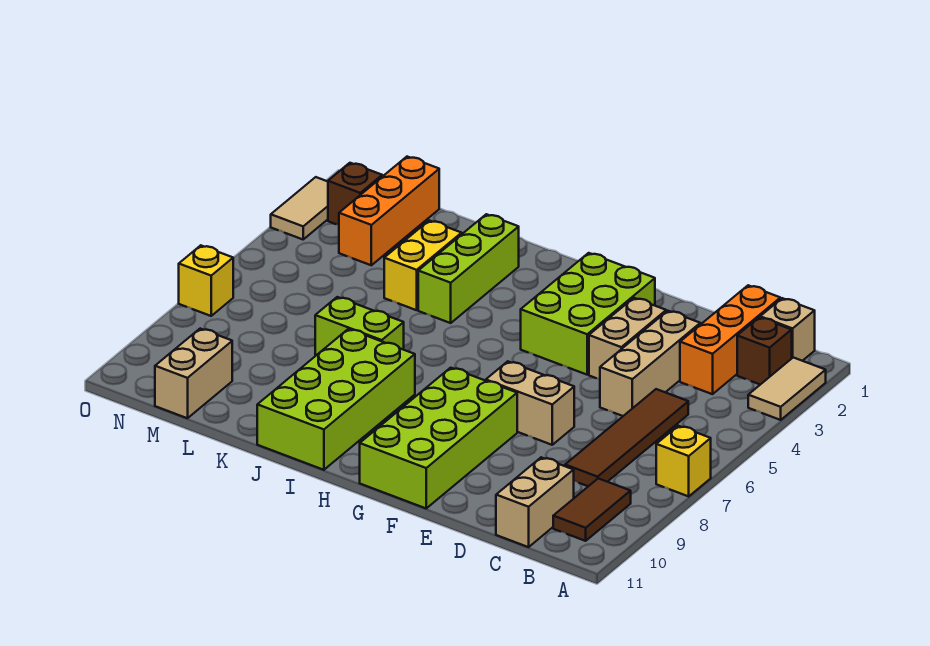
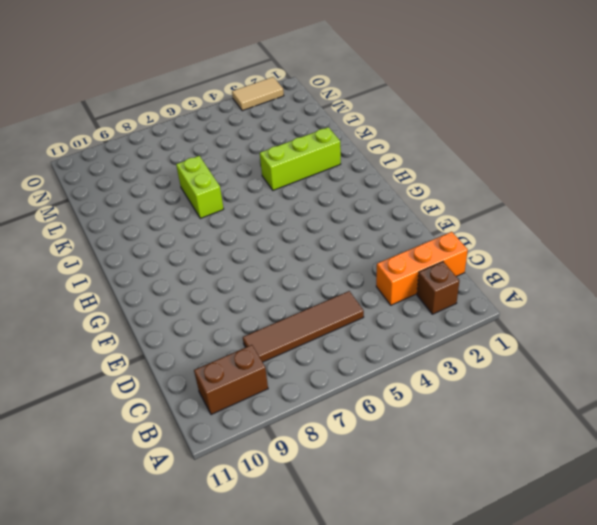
brown brick B9:B10 level 1 -> brown tile B9:B10 level 1
none -> tan tile A2:A3 level 1
none -> yellow brick A7 level 1
none -> tan brick B1 level 1

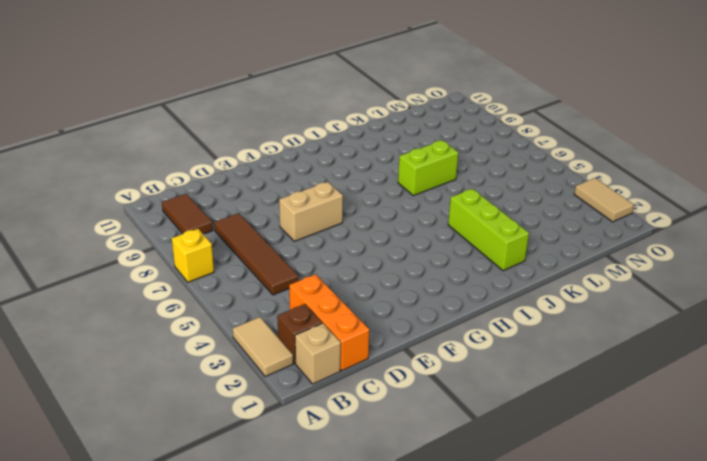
none -> tan brick C10:C11 level 1
none -> tan brick D3:D5 level 1
none -> tan brick E3:E4 level 1

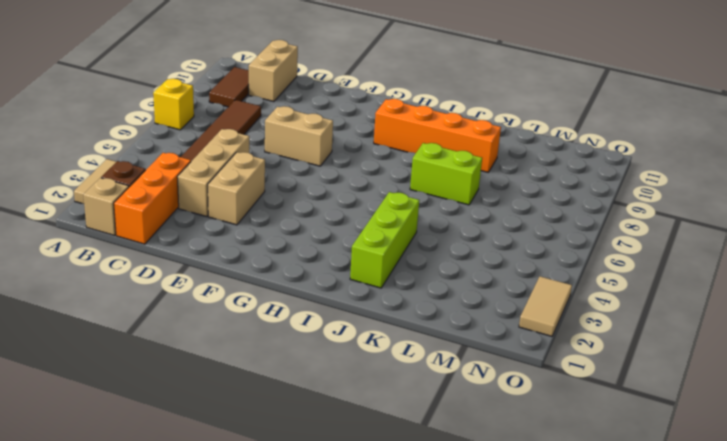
orange brick H9:K9 level 1 -> lime brick I8:J11 level 1
none -> lime brick F2:G4 level 1
none -> lime brick F8:G11 level 1
none -> yellow brick K3:K4 level 1

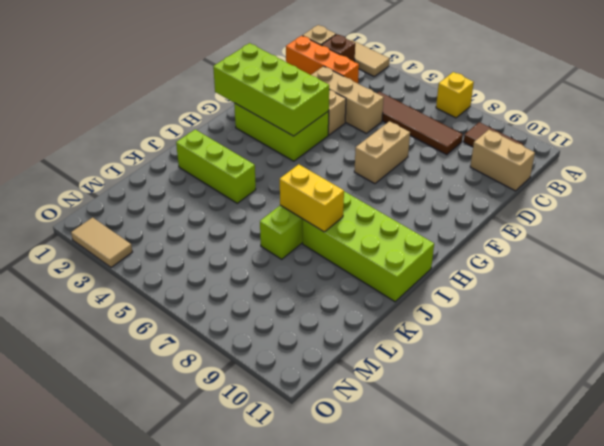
lime brick F1:G4 level 2 -> lime brick F8:G11 level 1
yellow brick J7:J8 level 2 -> yellow brick K3:K4 level 1
none -> orange brick M1:M3 level 1
none -> tan brick M10:M11 level 1
none -> brown brick N2 level 1

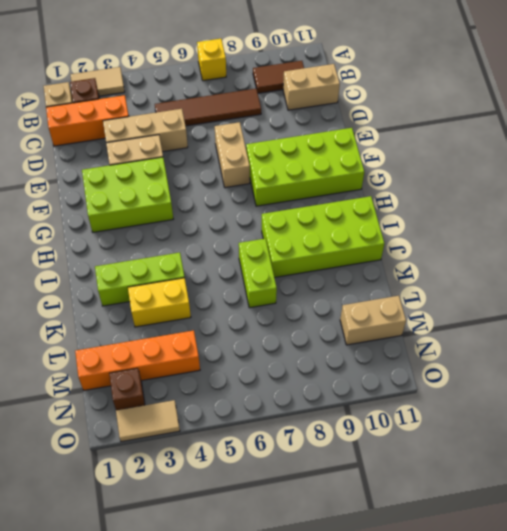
orange brick M1:M4 level 1 -> orange brick M1:M3 level 1
none -> yellow brick O7 level 1

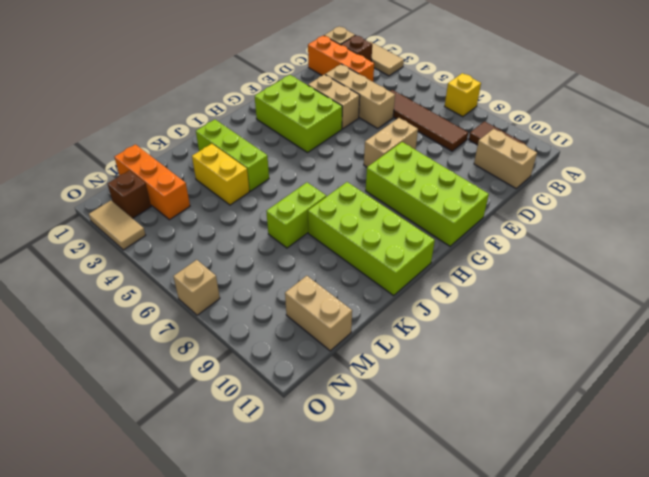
tan brick O7 level 1 -> yellow brick O7 level 1

